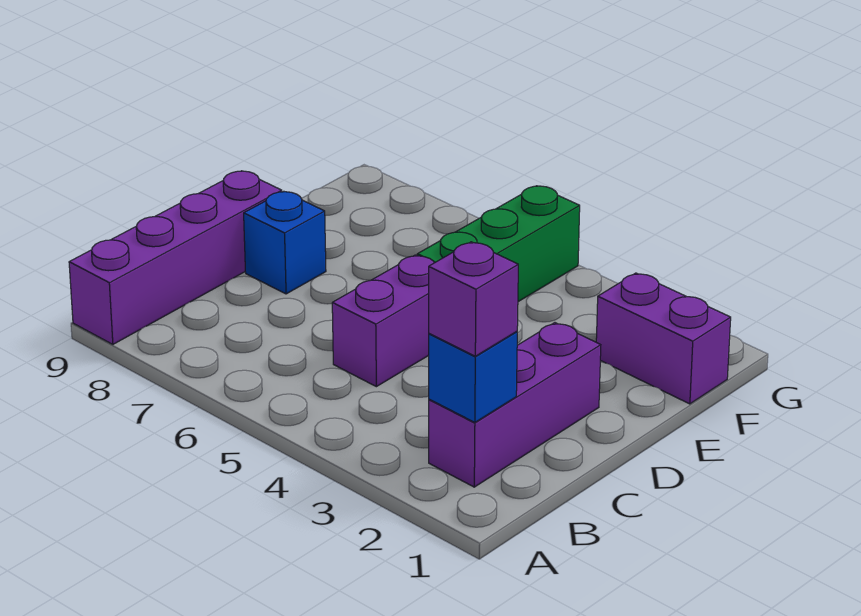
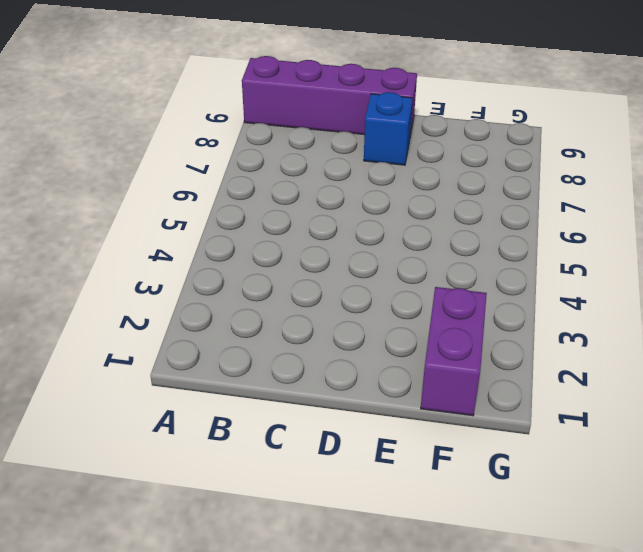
none -> purple brick B2:D2 level 1
none -> purple brick C5:D5 level 1

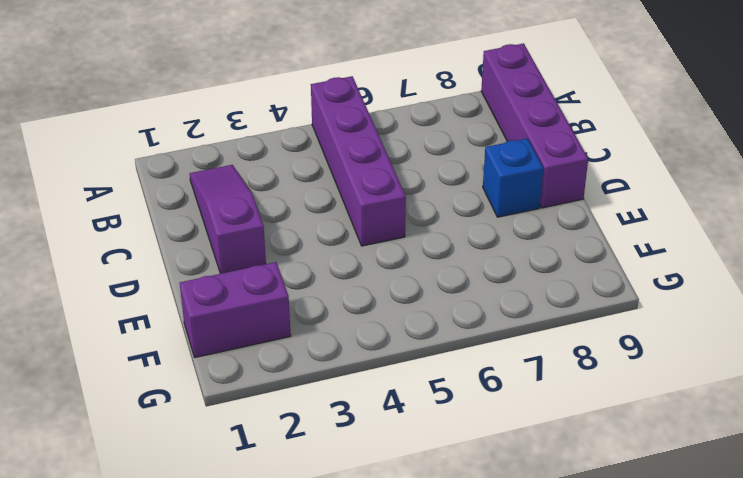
purple brick A5:D5 level 1 -> purple brick C5:D5 level 1
purple slope B2:D2 level 1 top D -> purple brick B2:D2 level 1
none -> green brick E5:G5 level 1
none -> blue brick B2 level 2

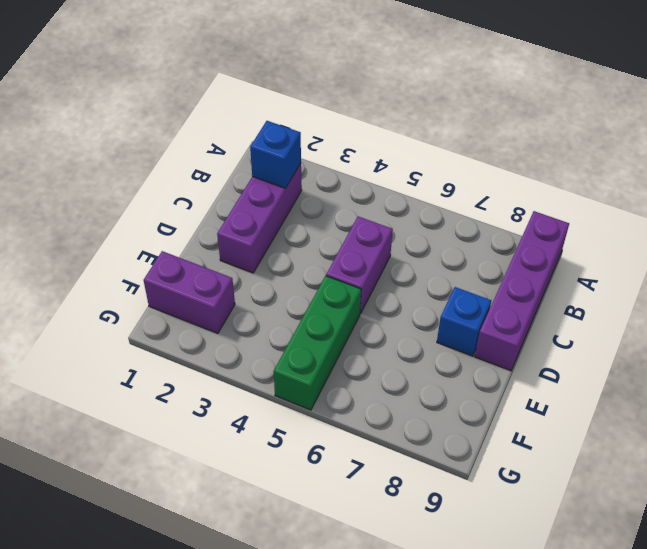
none -> purple brick B2 level 3

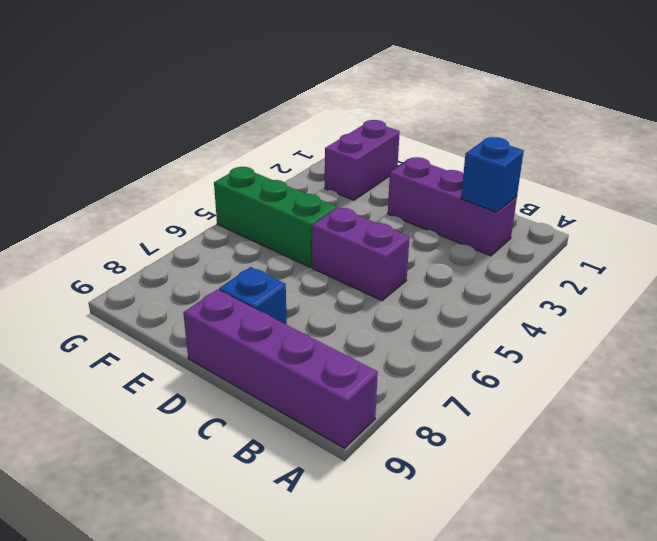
none -> purple brick B2 level 3

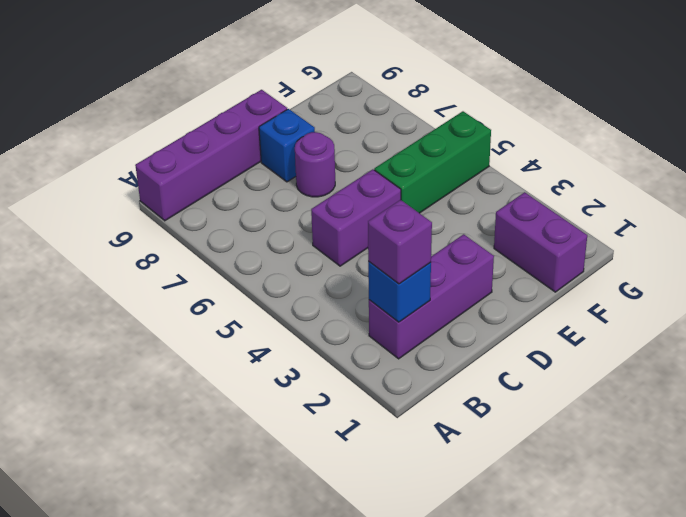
purple round brick D7 level 1 -> none

